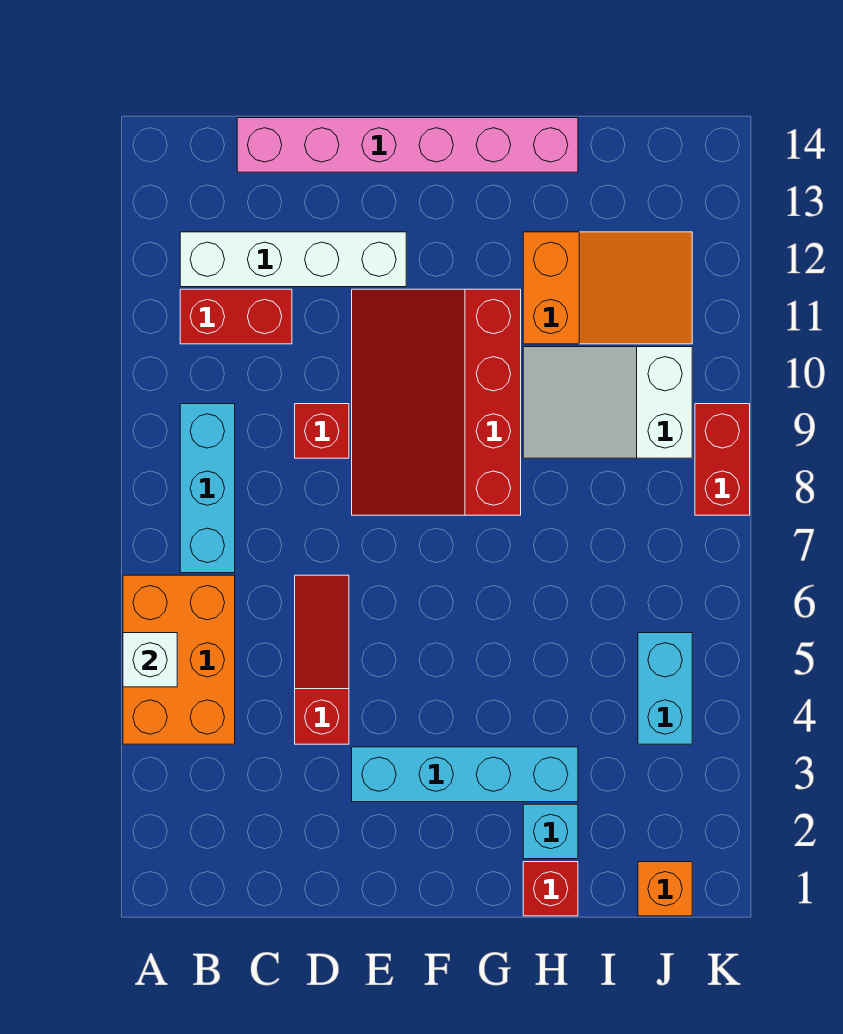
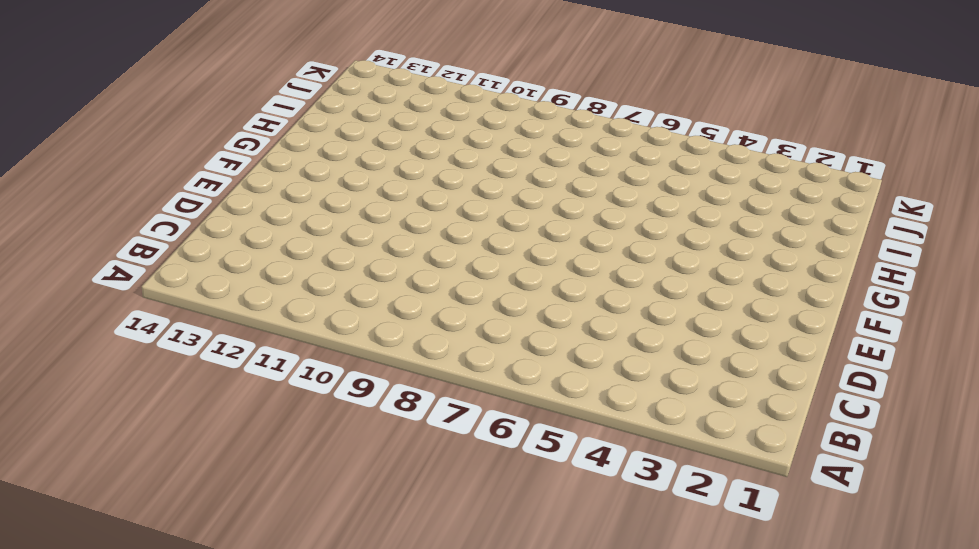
none -> orange brick A4:B6 level 1
none -> cyan brick B7:B9 level 1
none -> red brick B11:C11 level 1

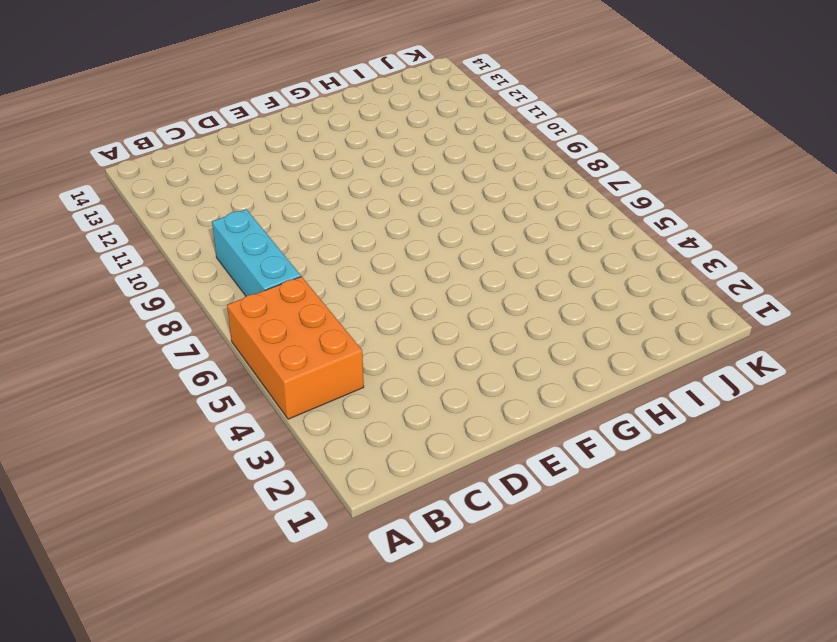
none -> red brick B11:C11 level 1
none -> white brick B12:E12 level 1
none -> pink brick C14:H14 level 1

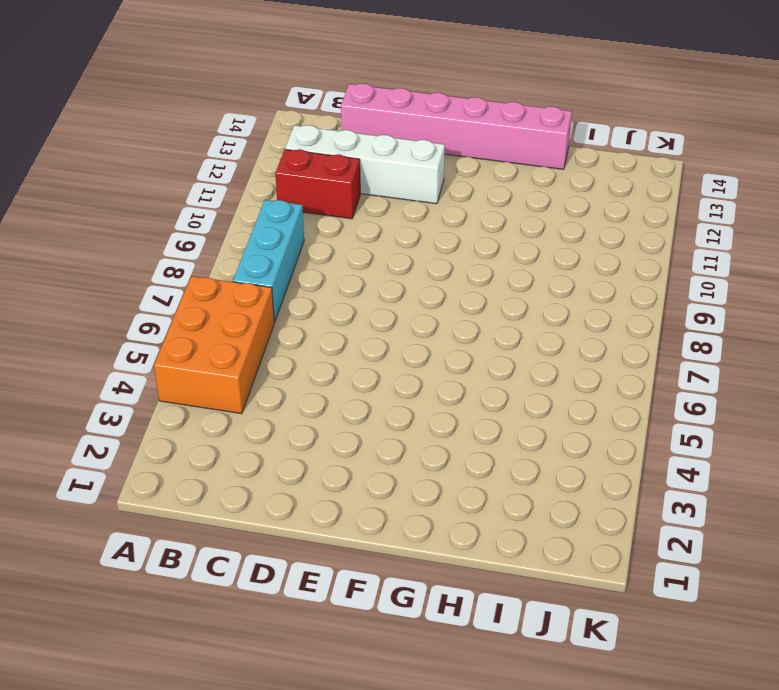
none -> red slope D4:D6 level 1 top 4
none -> red brick D9 level 1
none -> cyan brick E3:H3 level 1

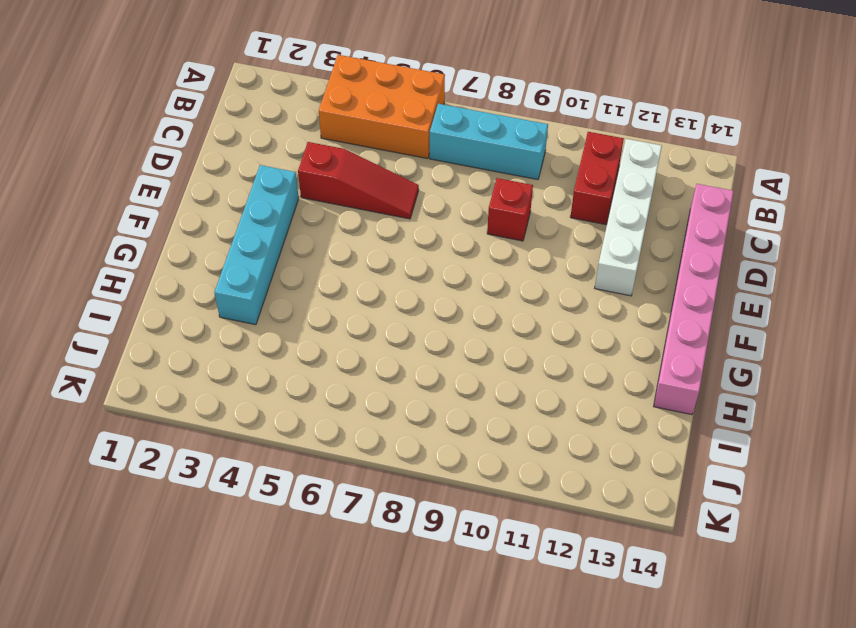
none -> red slope E8:G11 level 1 top G
none -> red brick H1 level 1
none -> cyan brick H2 level 1

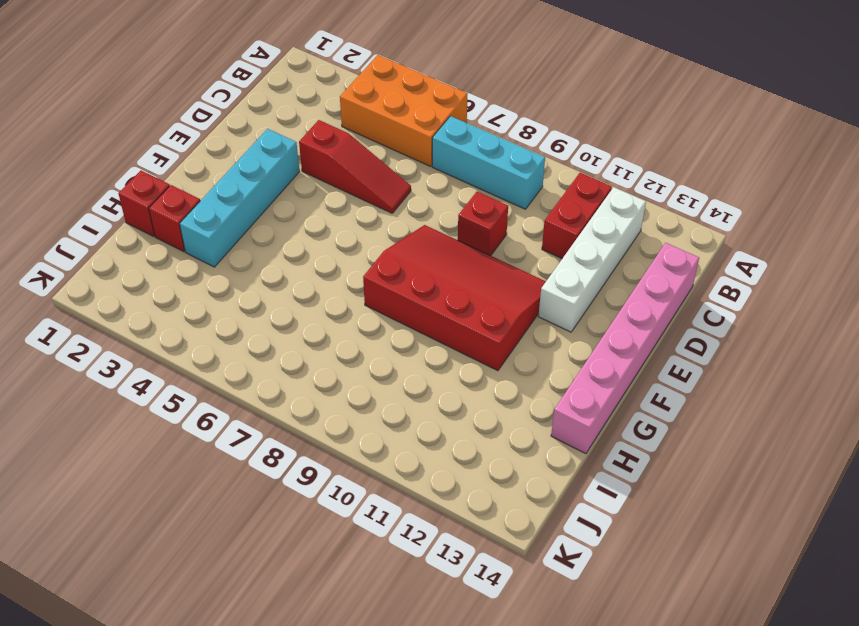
red brick H2 level 1 -> cyan brick H2 level 1
none -> white slope H9:J10 level 1 top J
none -> orange slope H11:J12 level 1 top H
none -> orange brick J1 level 1

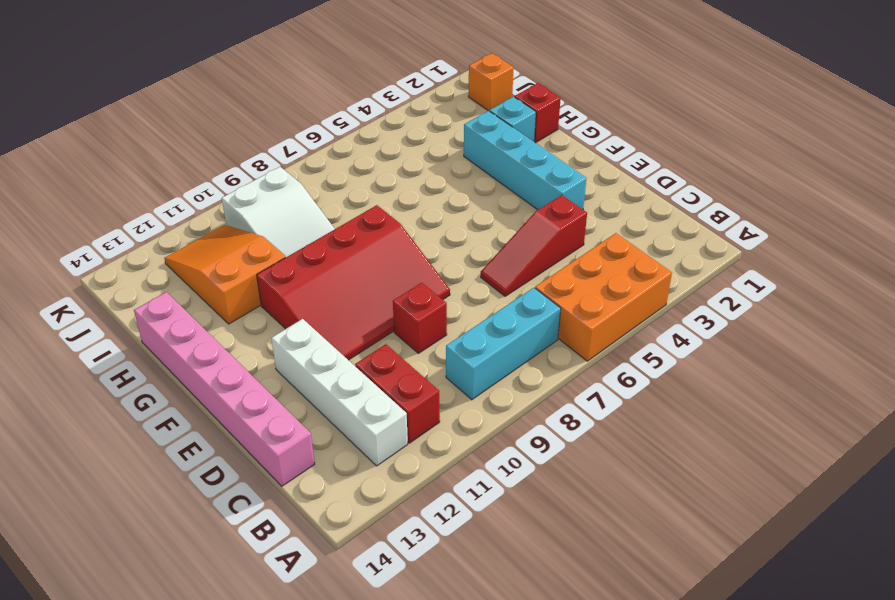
none -> cyan brick J4:J5 level 1
none -> red brick K8:K9 level 1
none -> white brick A5 level 2

